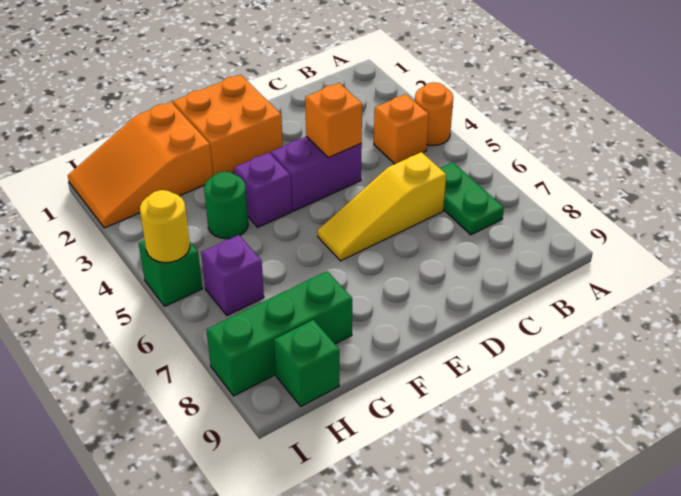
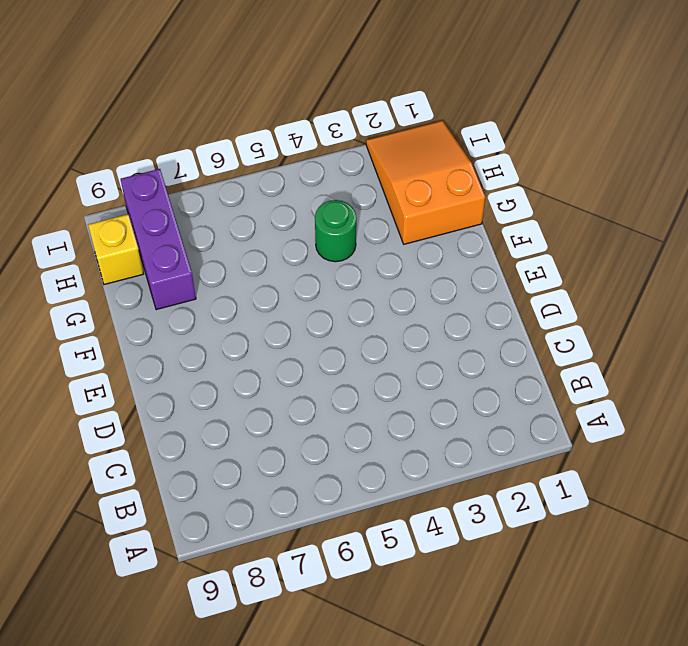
purple brick G8:I8 level 1 -> green brick G8:I8 level 1
yellow brick H9 level 1 -> green brick H9 level 1
none -> orange round brick A4 level 1
none -> orange brick B4 level 1
none -> green plate B6:B7 level 1

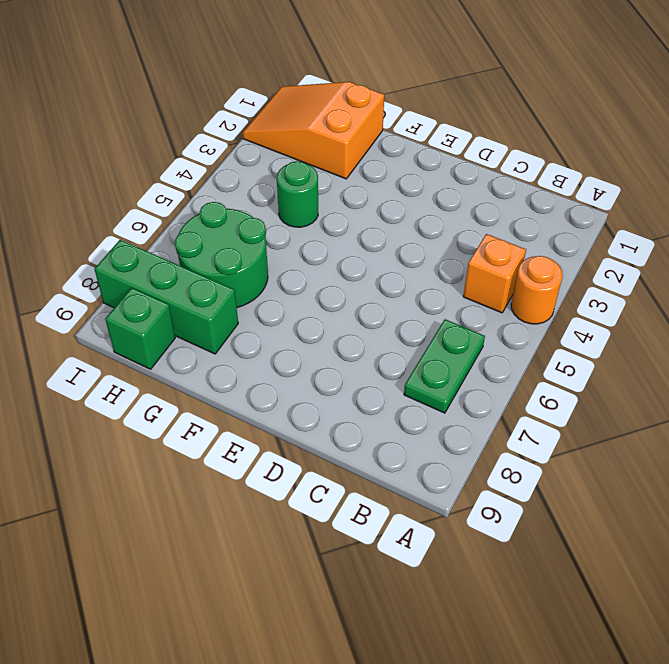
green round brick G6:H7 level 1 -> purple brick H6 level 1
none -> yellow slope C6:E6 level 1 top C
none -> purple brick D4:E4 level 1
none -> orange brick E1:F2 level 1

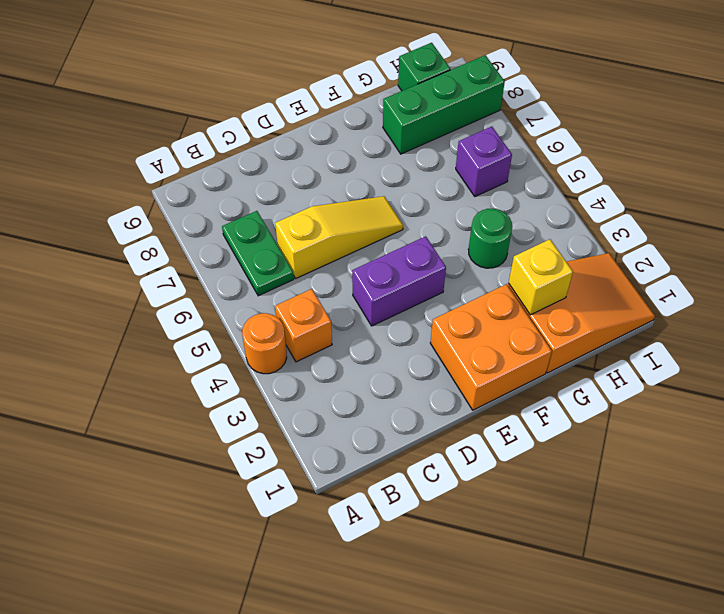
yellow brick G2 level 2 -> none
none -> purple brick F4 level 1
none -> green brick I5 level 1
none -> orange brick D4 level 2

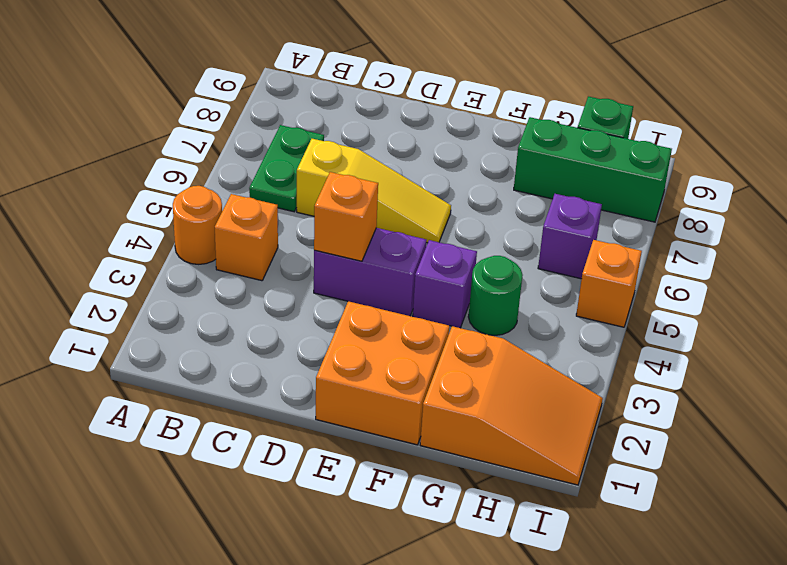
orange brick I5 level 1 -> green brick I5 level 1
none -> yellow round brick I5 level 2

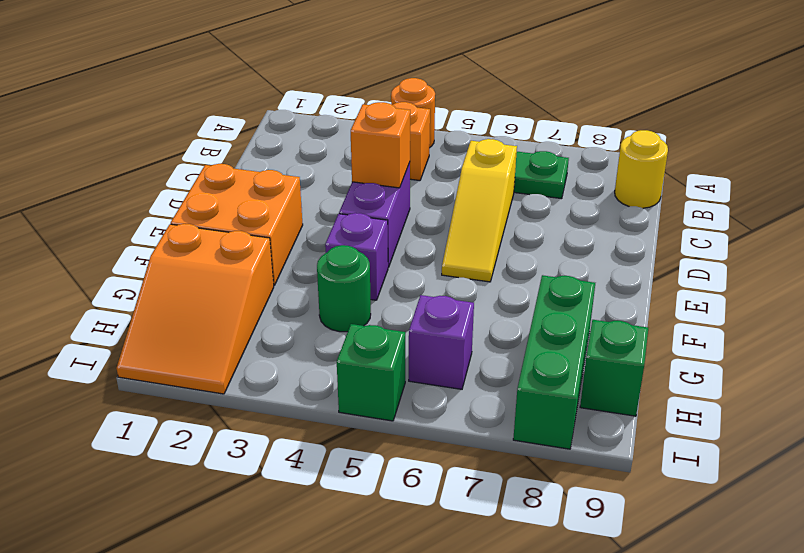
yellow round brick B9 level 1 -> yellow round brick I5 level 2

